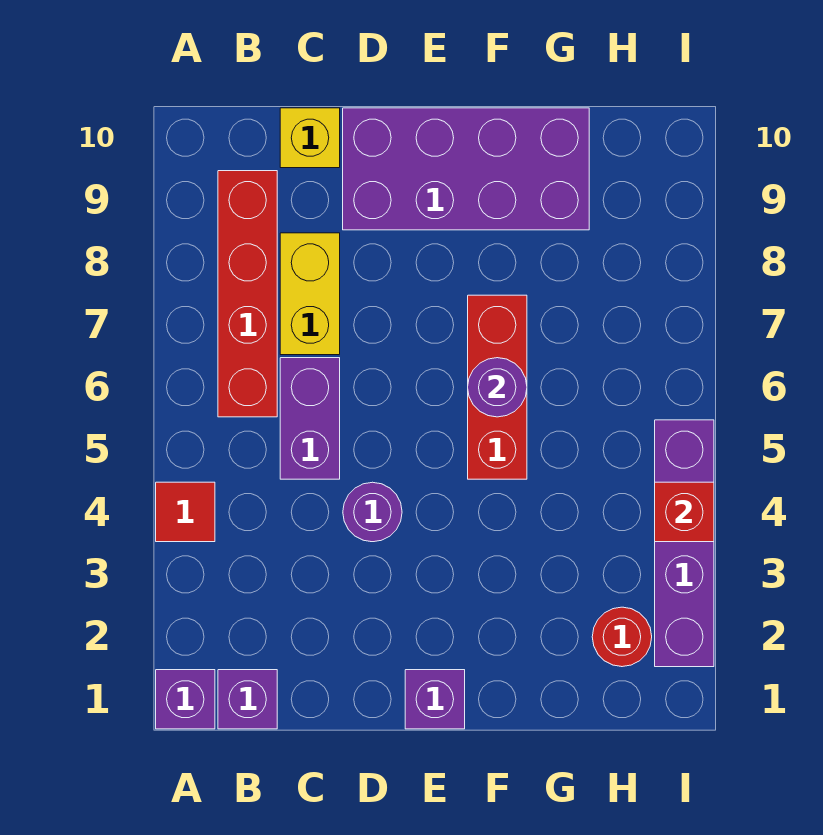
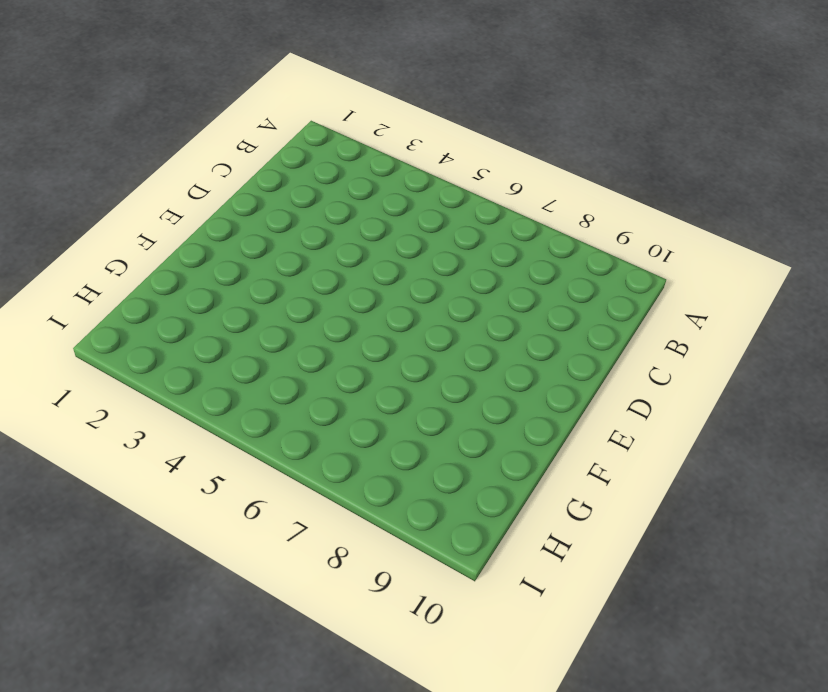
none -> purple brick A1 level 1
none -> red tile A4 level 1
none -> purple brick B1 level 1

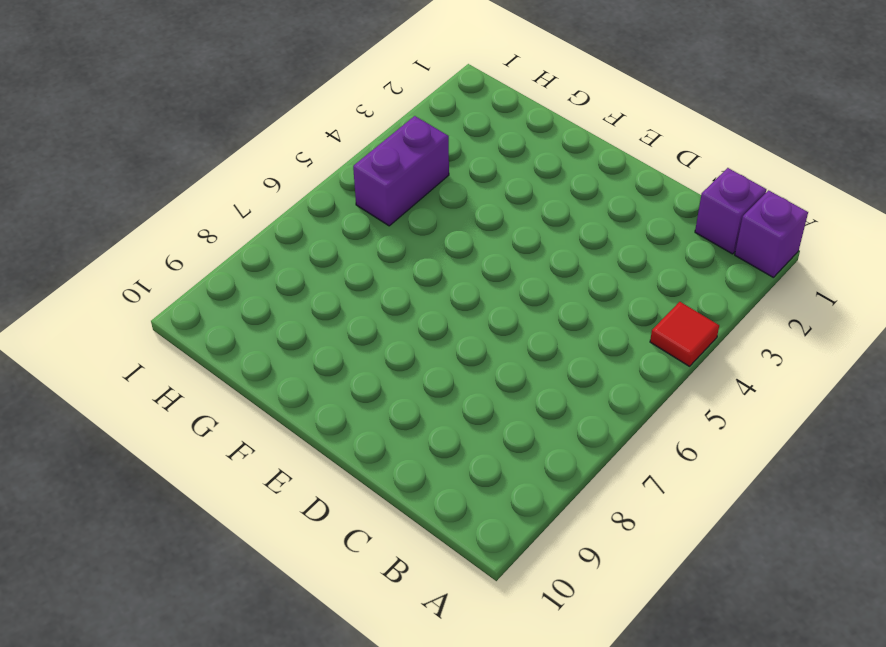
purple brick H4:H5 level 1 -> purple brick C5:C6 level 1
none -> red brick B6:B9 level 1
none -> yellow brick C7:C8 level 1
none -> yellow brick C10 level 1

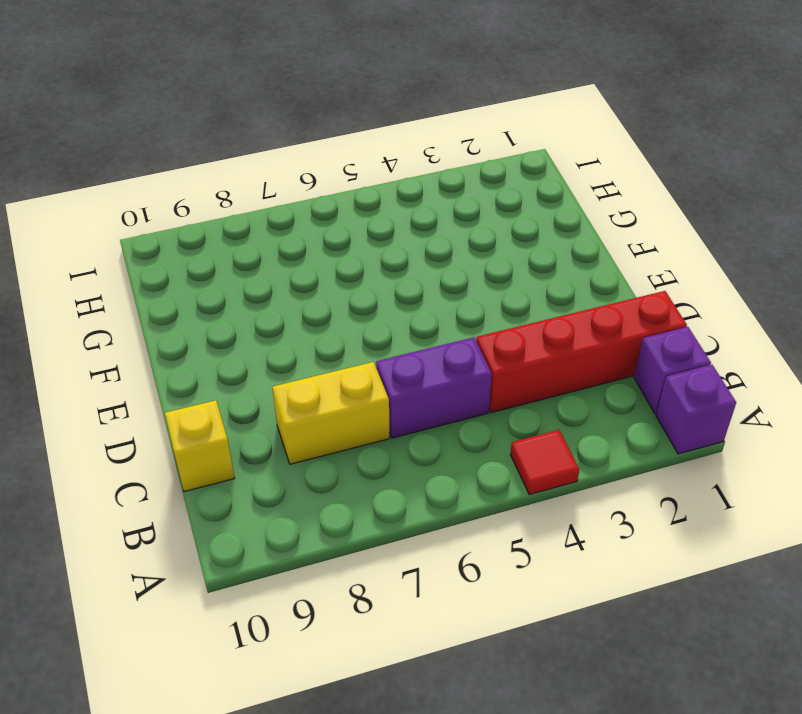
red brick C1:C4 level 1 -> red brick B6:B9 level 1
none -> purple round brick D4 level 1
none -> purple brick D9:G10 level 1
none -> purple brick E1 level 1

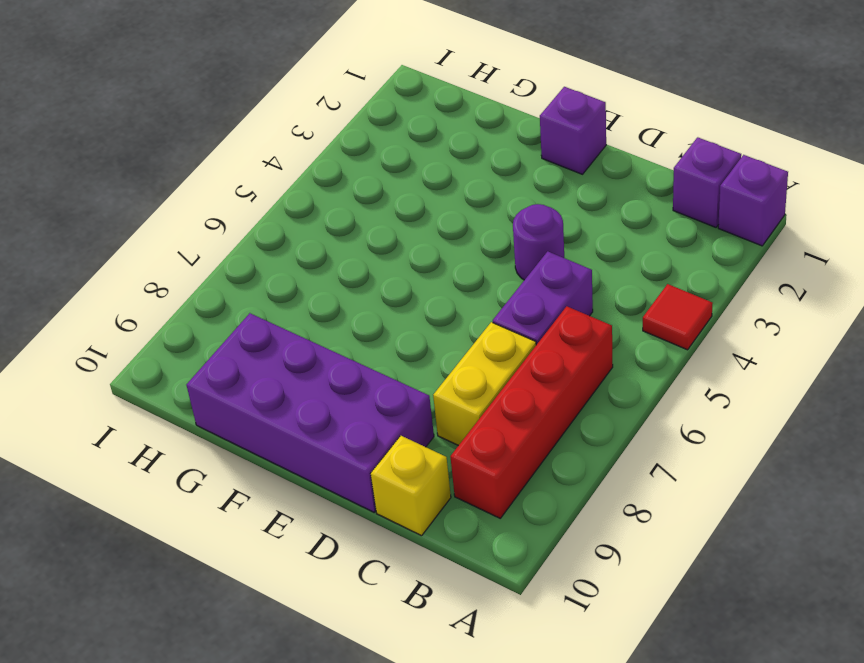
none -> red brick F5:F7 level 1
none -> red round brick H2 level 1
none -> purple brick I2:I5 level 1

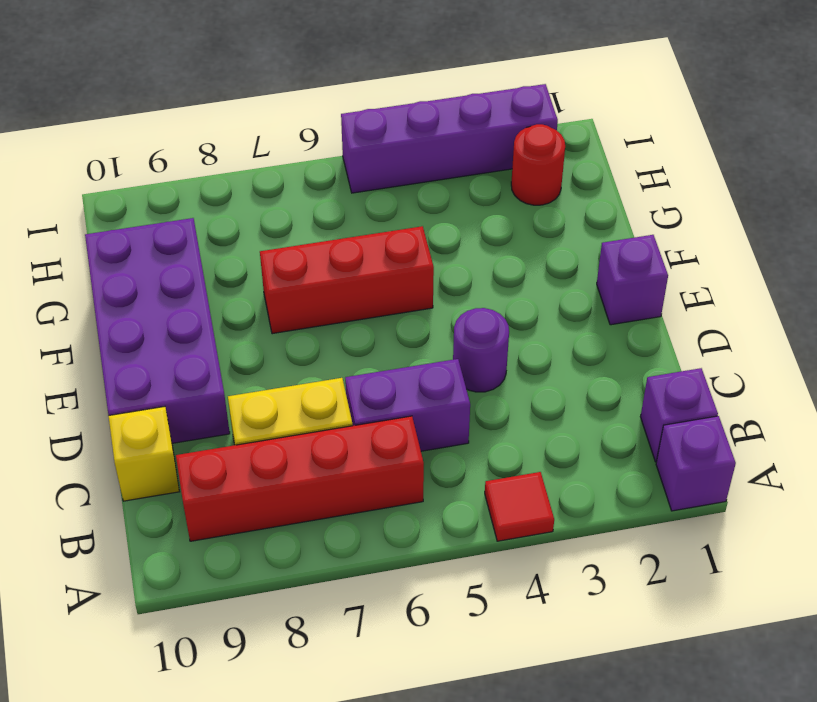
none -> purple round brick F6 level 2
none -> red brick I4 level 2

